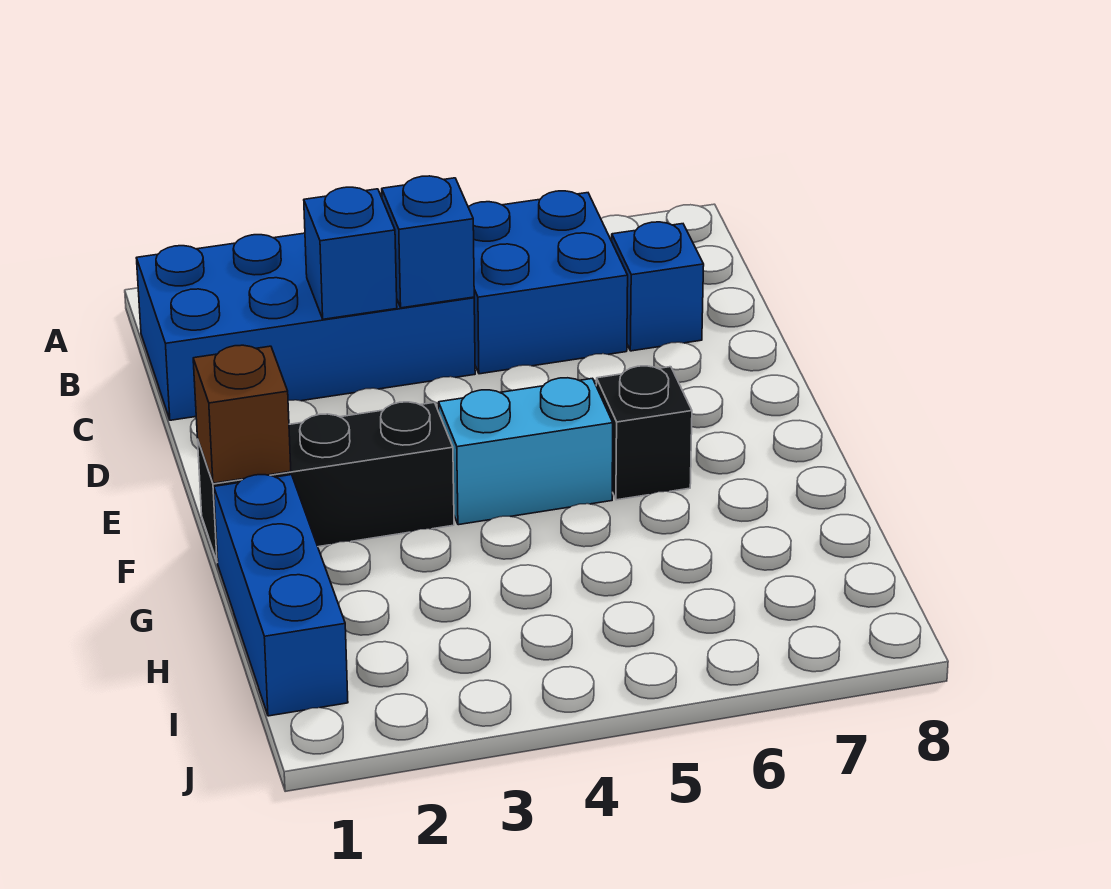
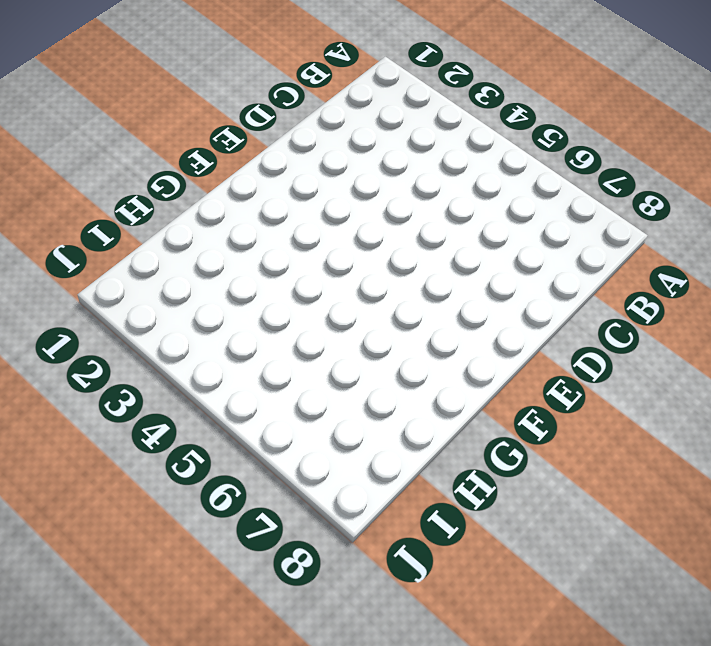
none -> blue brick B1:C4 level 1
none -> blue brick B5:C6 level 1

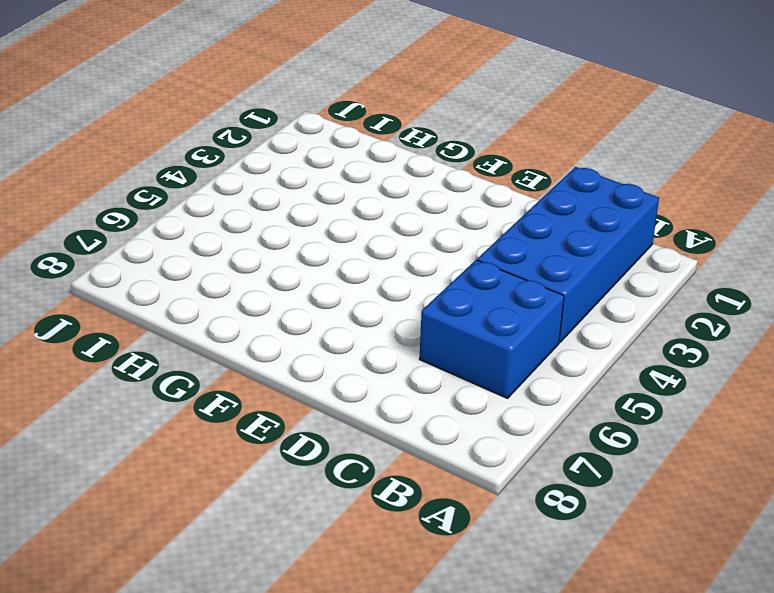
none -> blue brick C7 level 1
none -> black brick F1:F3 level 1

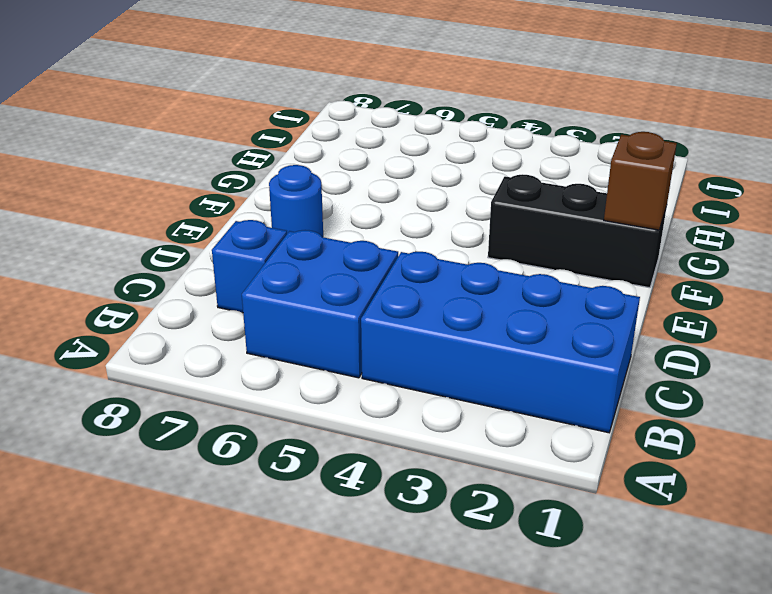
blue round brick E7 level 1 -> none
none -> cyan brick F4:F5 level 1
none -> black brick F6 level 1

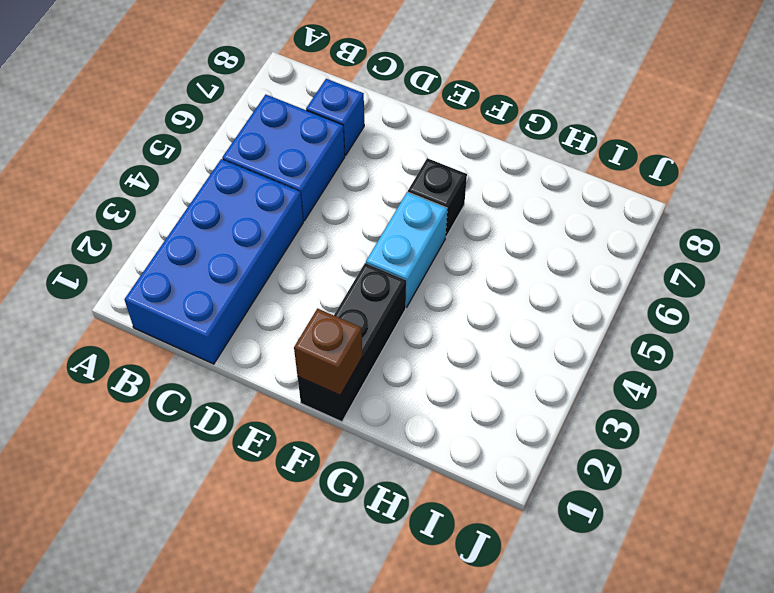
none -> blue brick G1:I1 level 1
none -> blue brick C3 level 2

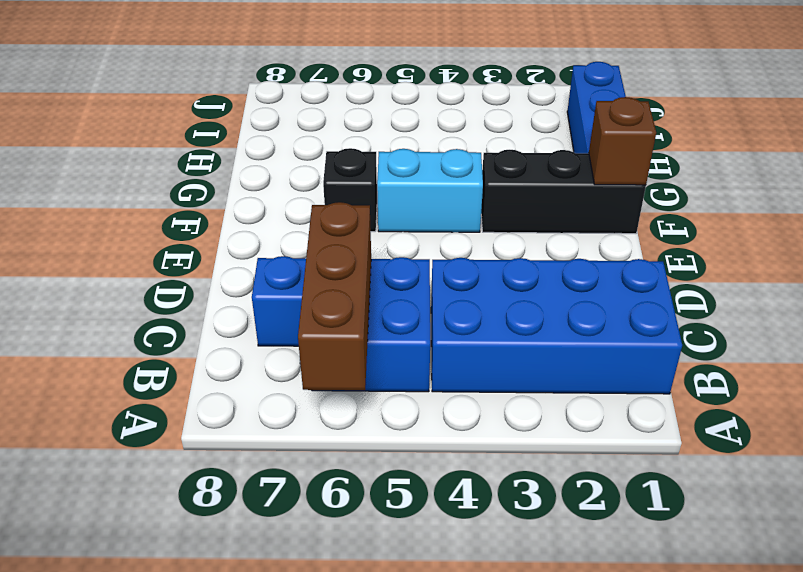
brown brick A6:C6 level 2 -> none
none -> blue brick C3 level 2
none -> blue brick C4 level 2

